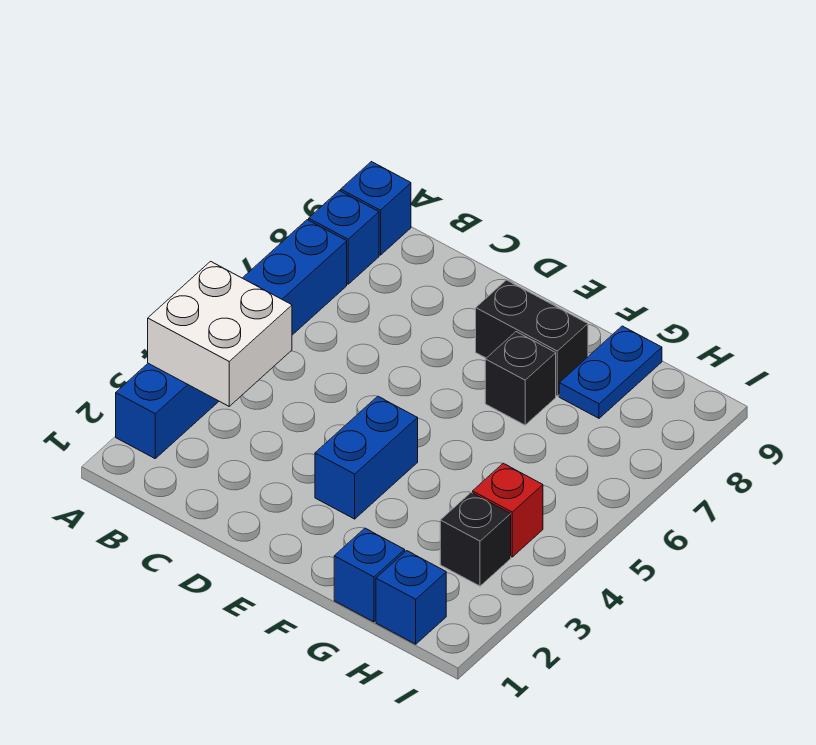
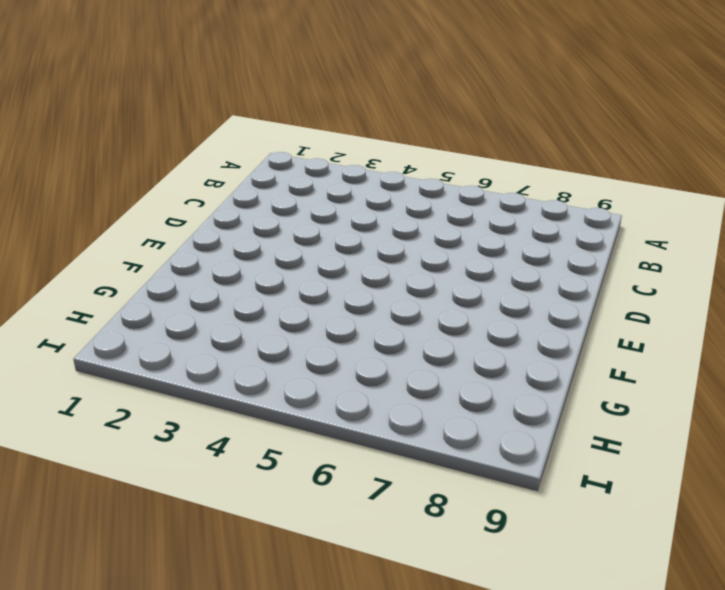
none -> blue brick A2:A7 level 1
none -> blue brick A8 level 1
none -> blue brick A9 level 1

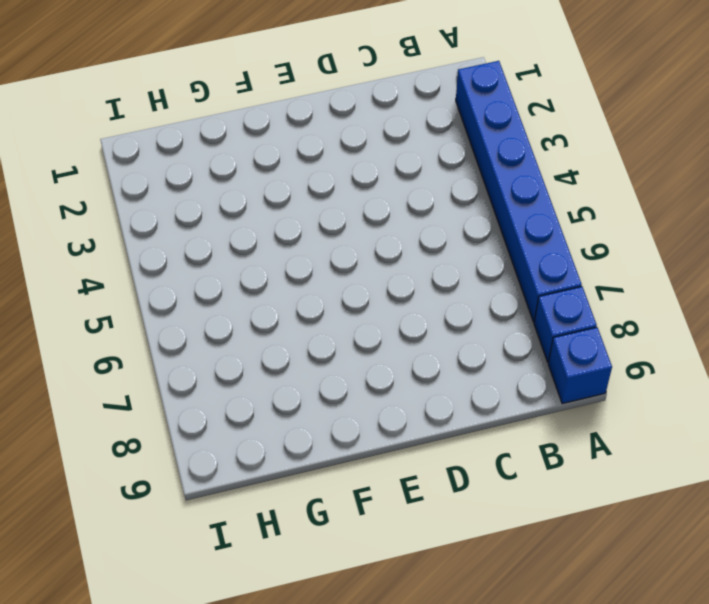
none -> blue brick E3:E4 level 1
none -> black brick E8:F8 level 1
none -> black brick F7 level 1

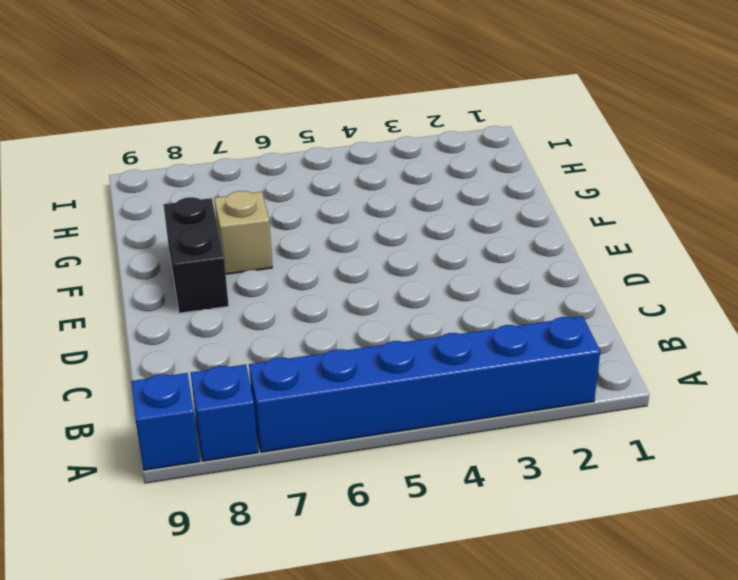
tan brick F7 level 1 -> black brick F7 level 1
none -> blue brick E3:E4 level 1
none -> blue brick G1 level 1
none -> blue plate G8:G9 level 1

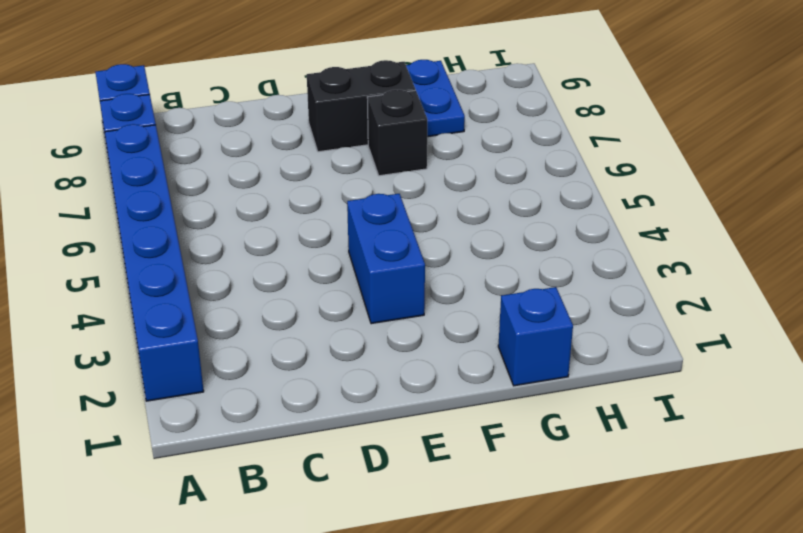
none -> blue brick H1 level 1
none -> black brick H3 level 1
none -> red brick H4 level 1

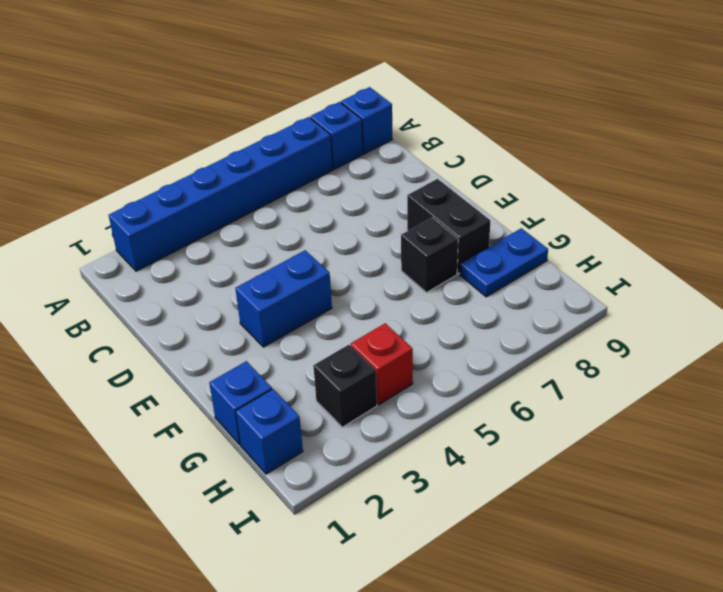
none -> white brick A3:B4 level 2

